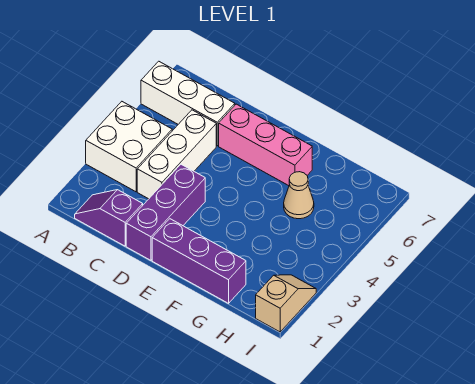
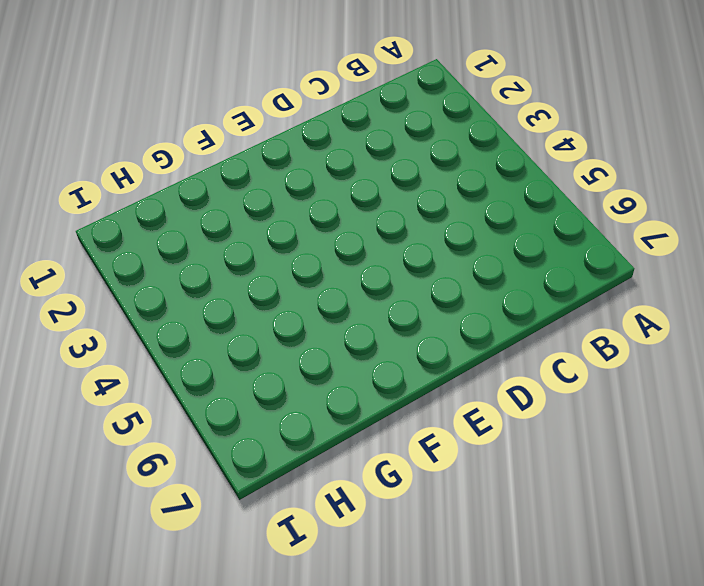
none -> white brick A3:B4 level 1
none -> white brick A6:C6 level 1

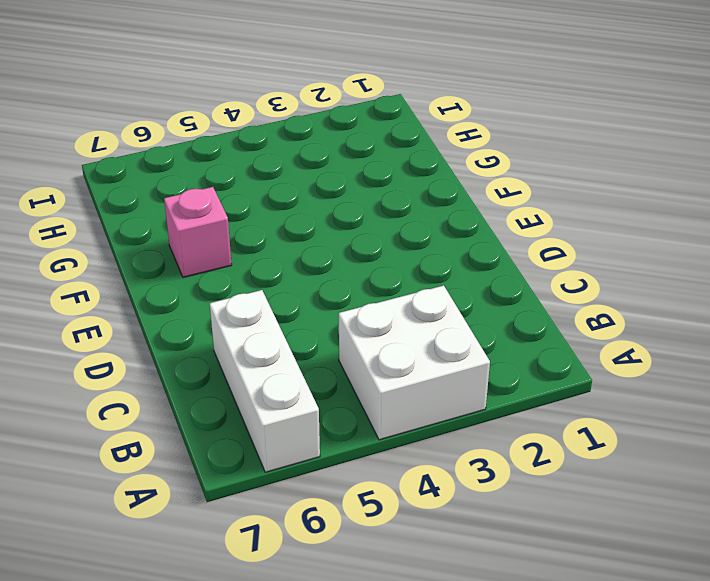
pink brick F6 level 1 -> pink brick D6:F6 level 1
none -> purple slope B1:C1 level 1 top C
none -> white brick C3:C5 level 1

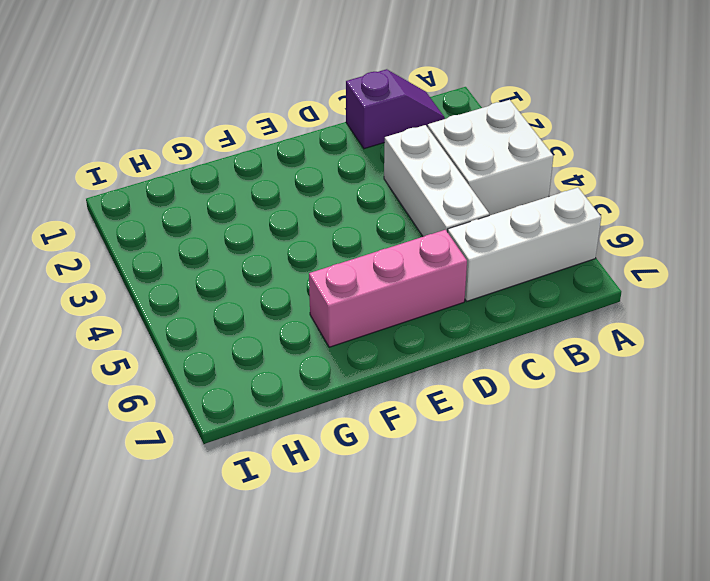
none -> purple brick D1:D3 level 1
none -> purple brick E1:G1 level 1

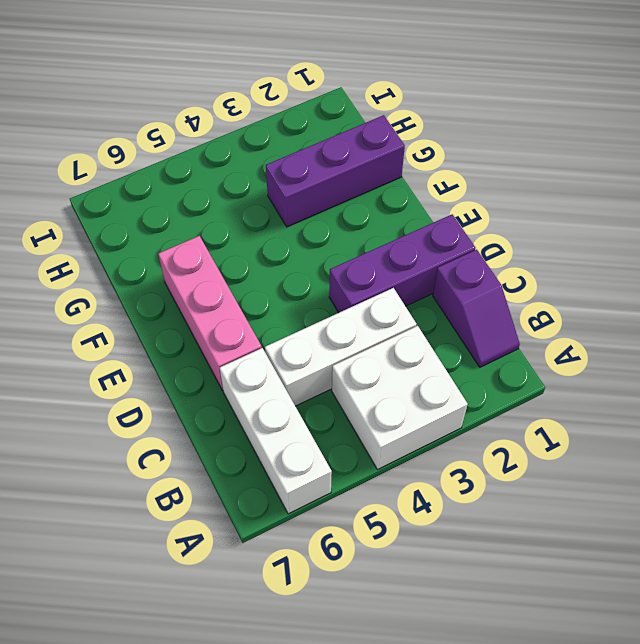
purple brick G1:G3 level 1 -> purple brick E1:G1 level 1
none -> tan cone G5 level 1
none -> tan slope I1:I2 level 1 top 1

